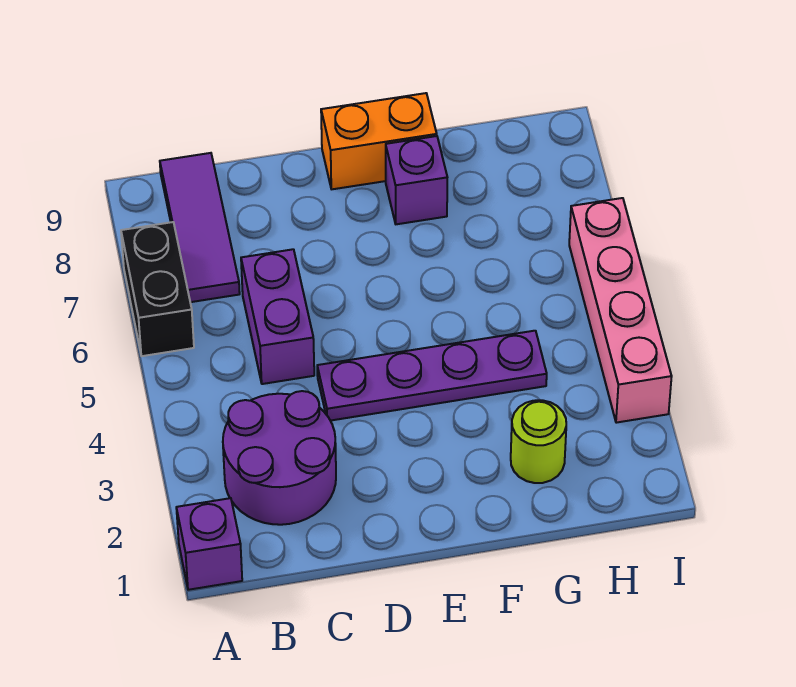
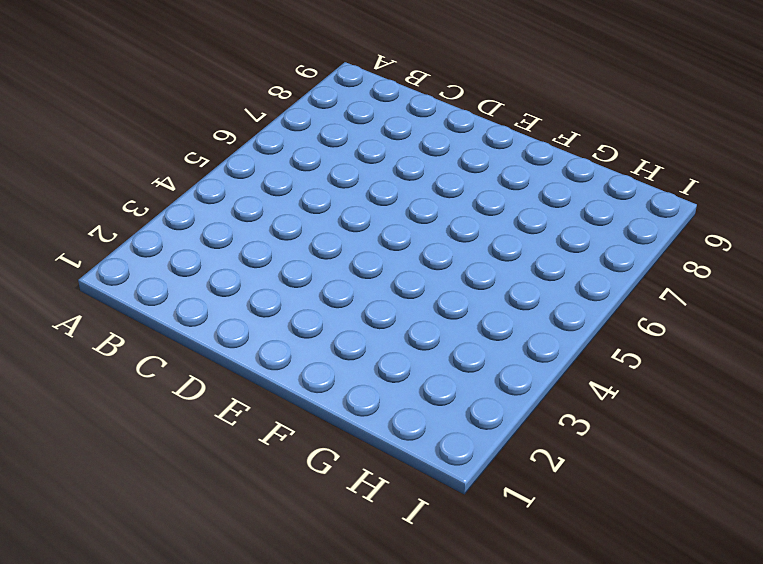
none -> purple brick A1 level 1
none -> black brick A6:A7 level 1

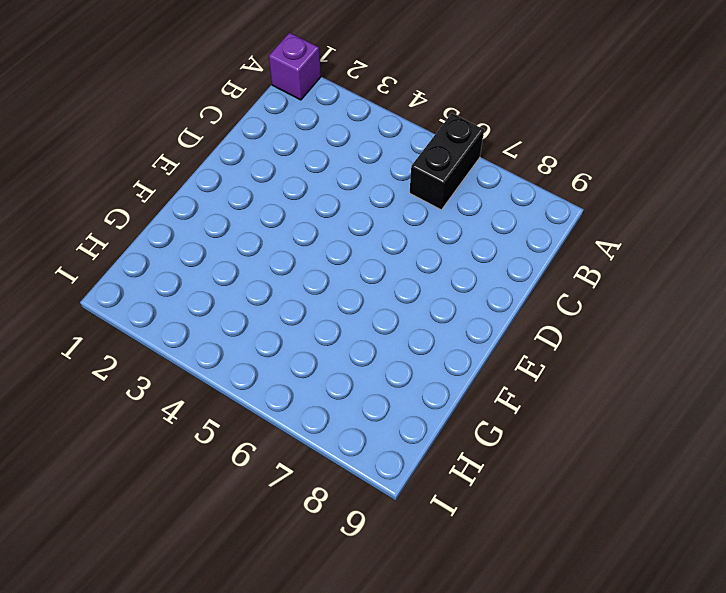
black brick A6:B6 level 1 -> black brick A6:A7 level 1
none -> purple round brick B2:C3 level 1
none -> purple tile B7:B9 level 1

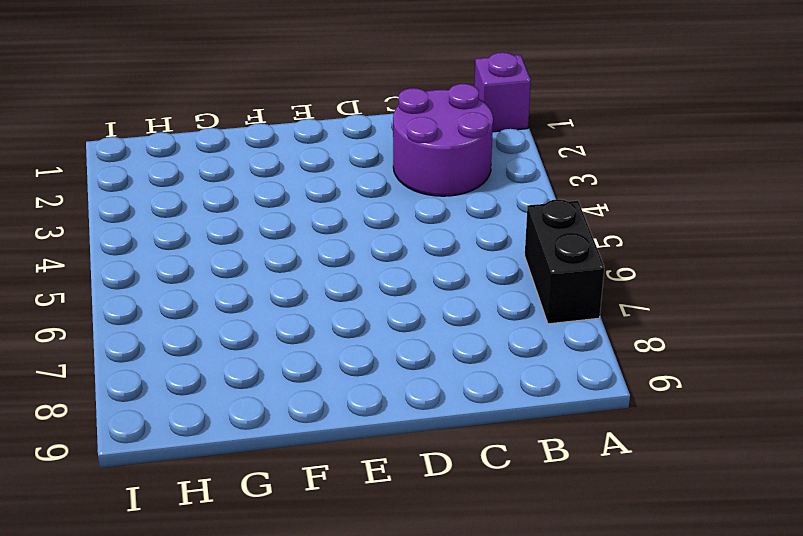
none -> purple tile B7:B9 level 1
none -> purple brick C5:C6 level 1

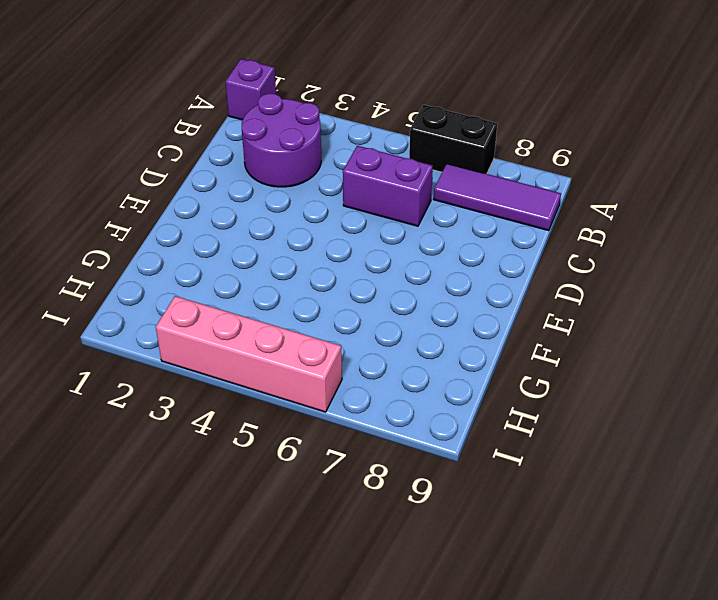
none -> purple plate D4:G4 level 1
none -> orange brick E9:F9 level 1

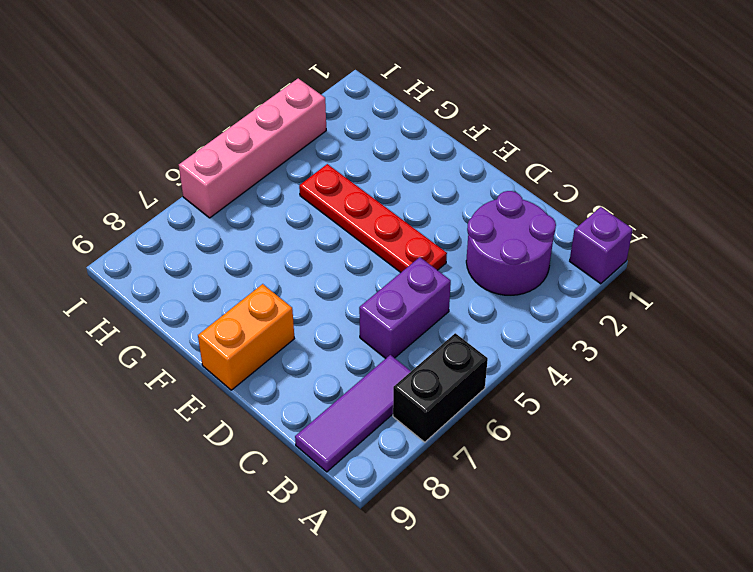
red plate D4:G4 level 1 -> purple plate D4:G4 level 1
orange brick E8:E9 level 1 -> orange brick E9:F9 level 1
none -> purple brick F8 level 1
none -> lime round brick G2 level 1

